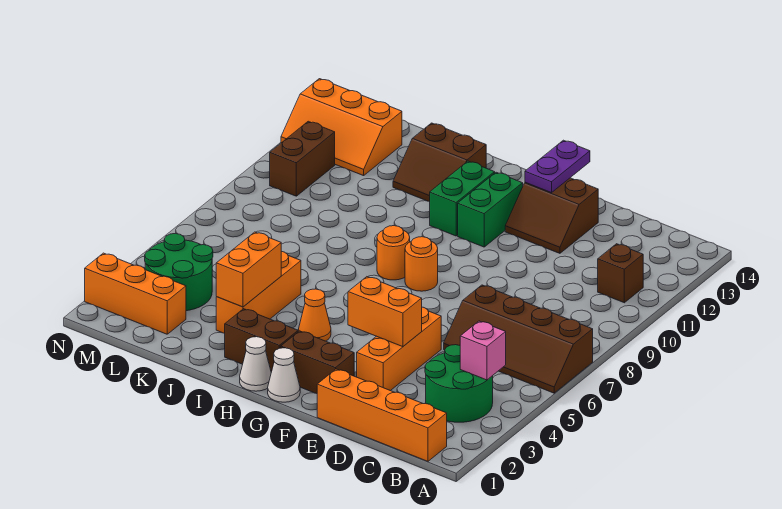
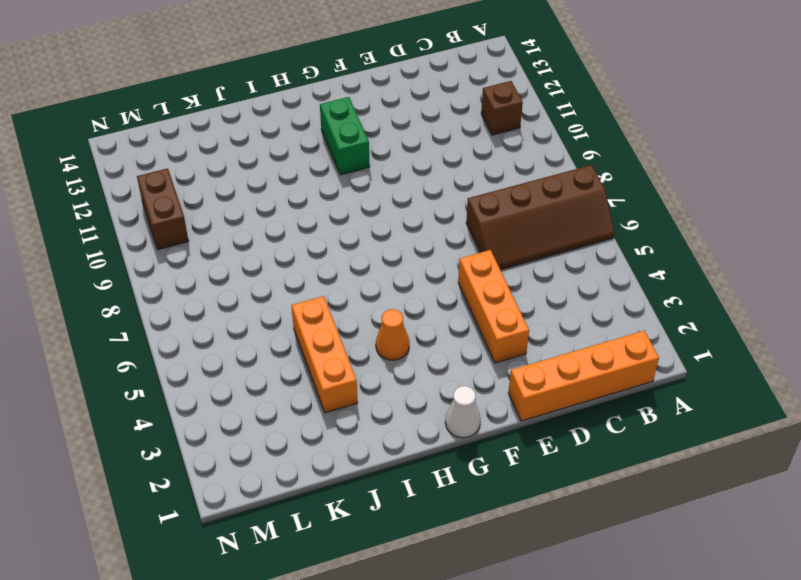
none -> green round brick B3:C4 level 1
none -> brown slope E12:F13 level 1 top 13
none -> brown brick F2:G2 level 1

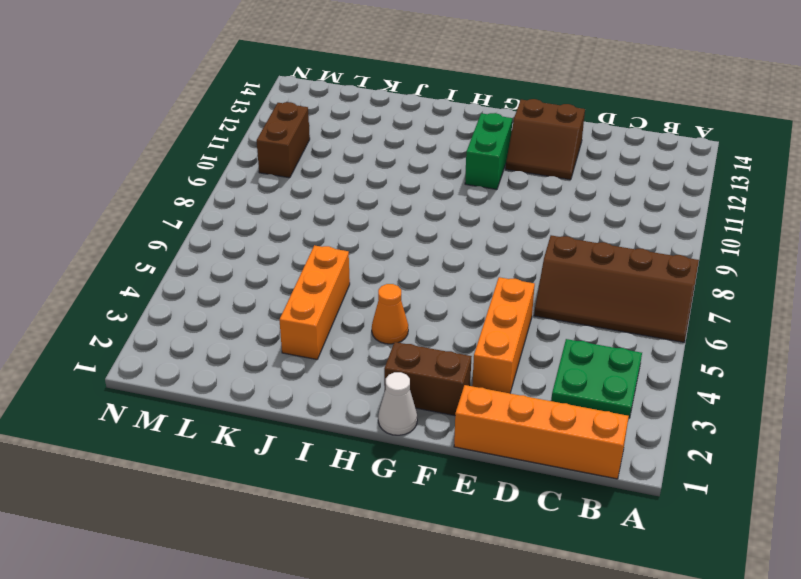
green plate B3:C4 level 1 -> green round brick B3:C4 level 1
none -> brown brick B11 level 1
none -> orange round brick G8 level 1
none -> white cone H1 level 1

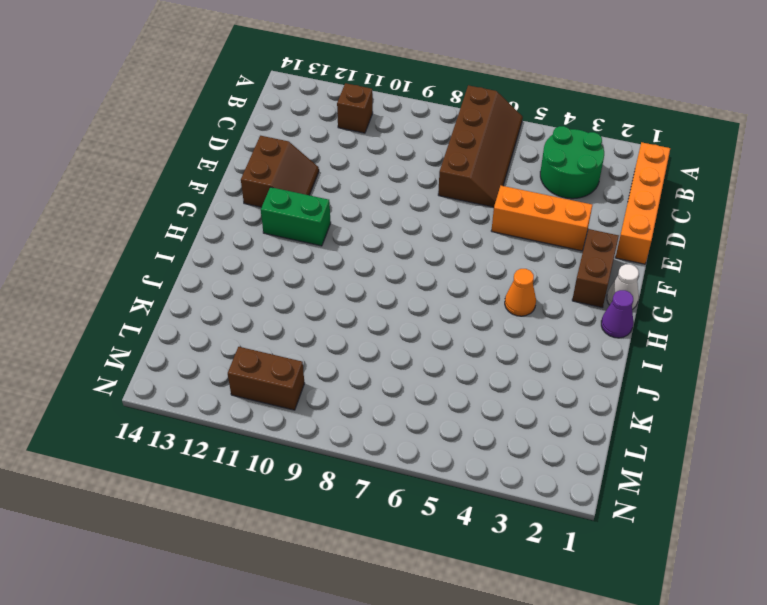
purple cone H1 level 1 -> white cone H1 level 1
none -> orange round brick G8 level 1
none -> brown brick H2:I2 level 1
none -> orange round brick H8 level 1

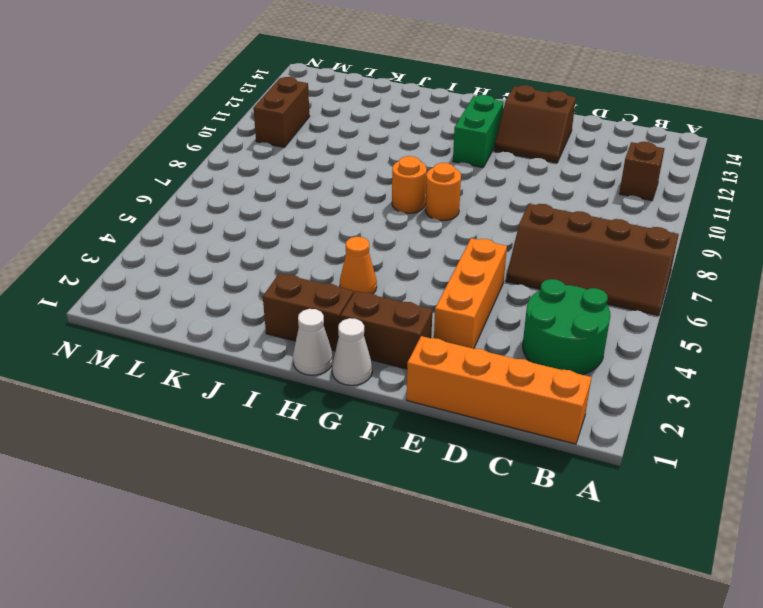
none -> green brick H11:H12 level 1
none -> brown slope I12:J13 level 1 top 13
none -> orange brick J3:J5 level 1

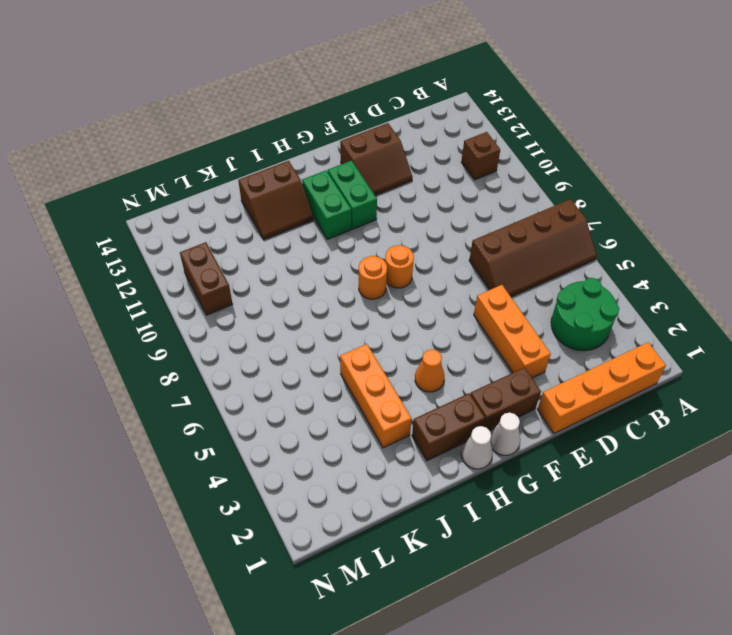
none -> orange brick L2:N2 level 1
none -> green round brick L3:M4 level 1
none -> orange slope L12:N13 level 1 top 13

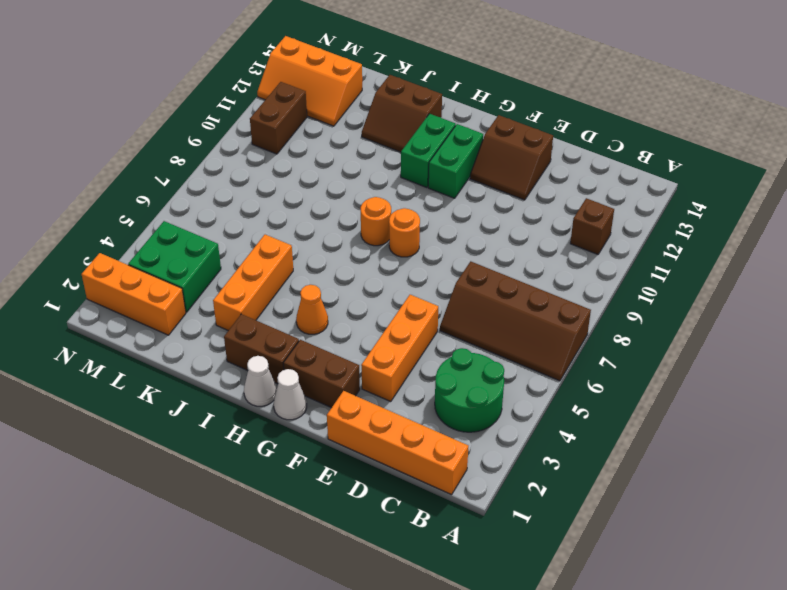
green brick L3:M4 level 1 -> green round brick L3:M4 level 1
none -> pink brick B4 level 2
none -> orange brick E4:F4 level 2
none -> purple plate F13:F14 level 2

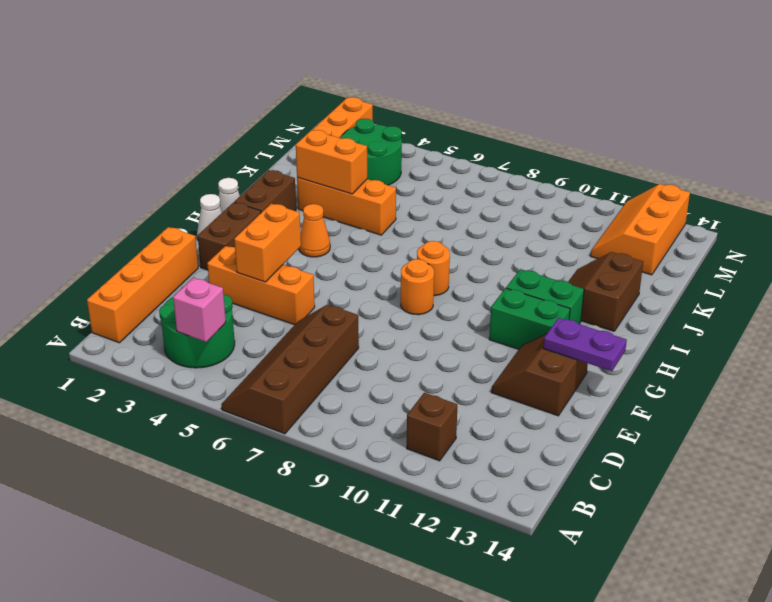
none -> brown brick M10:M11 level 1

